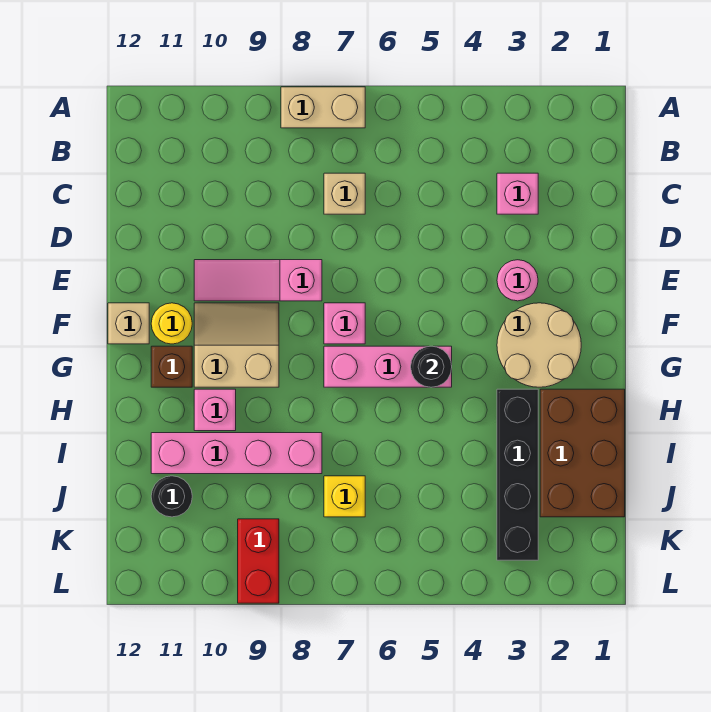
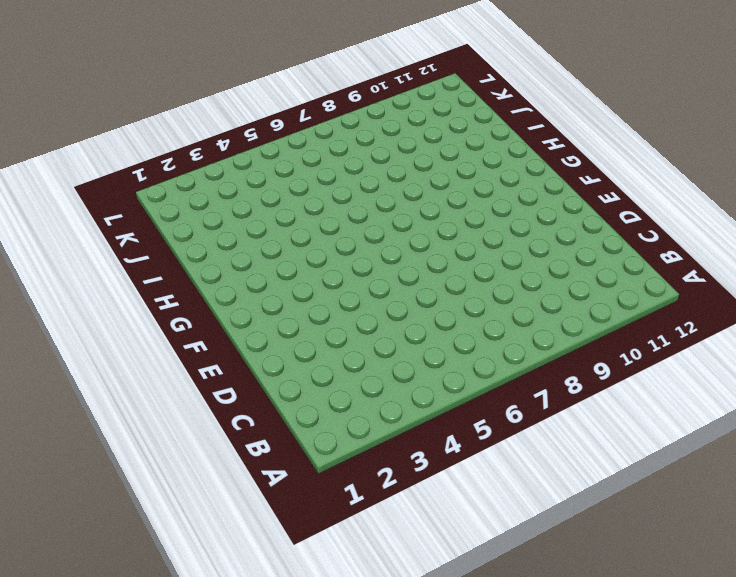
none -> tan brick A7:A8 level 1
none -> pink brick C3 level 1
none -> tan brick C7 level 1

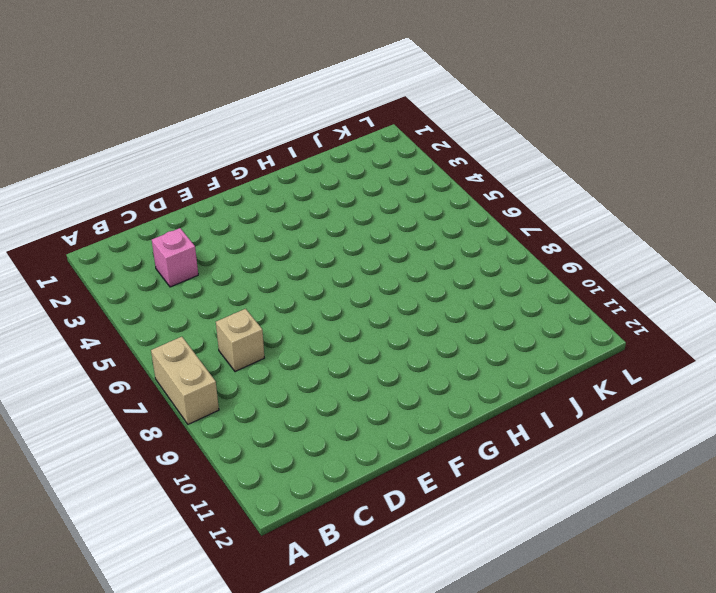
none -> pink round brick E3 level 1
none -> pink slope E8:E10 level 1 top 8
none -> tan round brick F2:G3 level 1

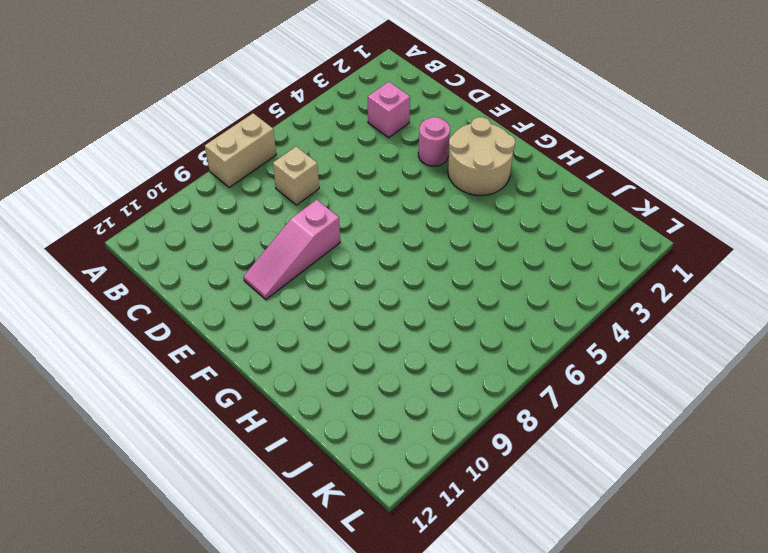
none -> pink brick F7 level 1
none -> tan slope F9:G10 level 1 top G
none -> yellow round brick F11 level 1

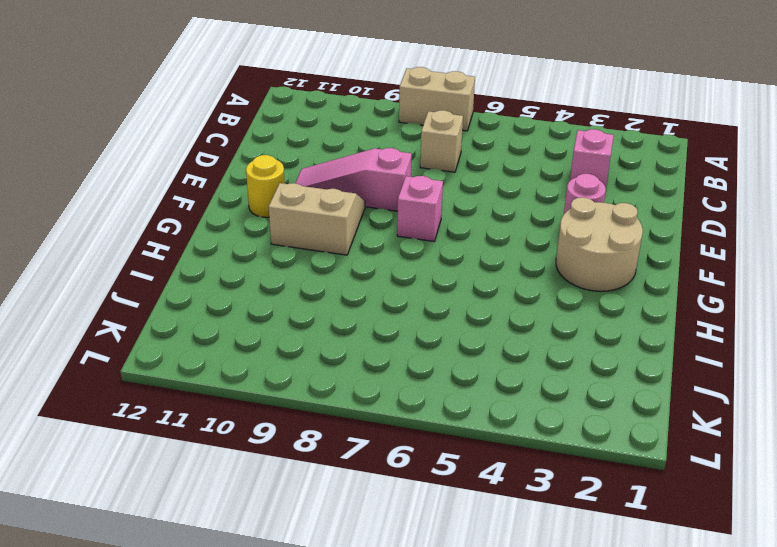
none -> tan brick F12 level 1
none -> pink brick G5:G7 level 1
none -> brown brick G11 level 1

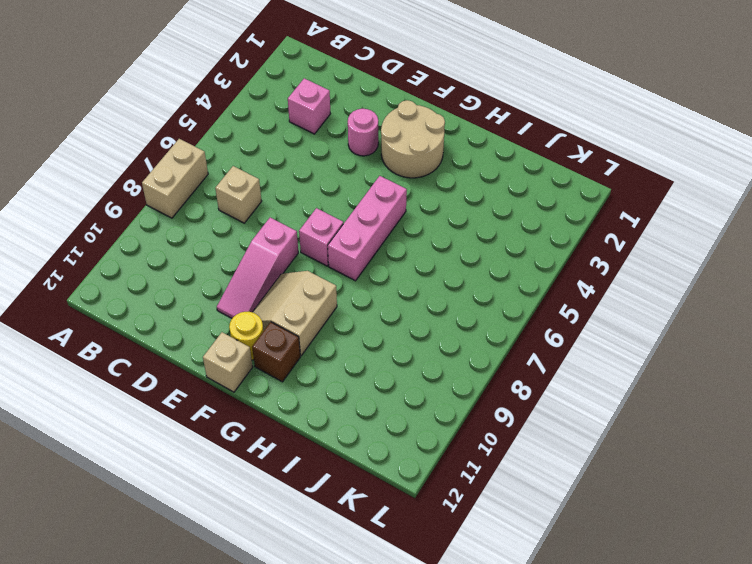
none -> brown brick H1:J2 level 1
none -> black brick H3:K3 level 1
none -> pink brick H10 level 1

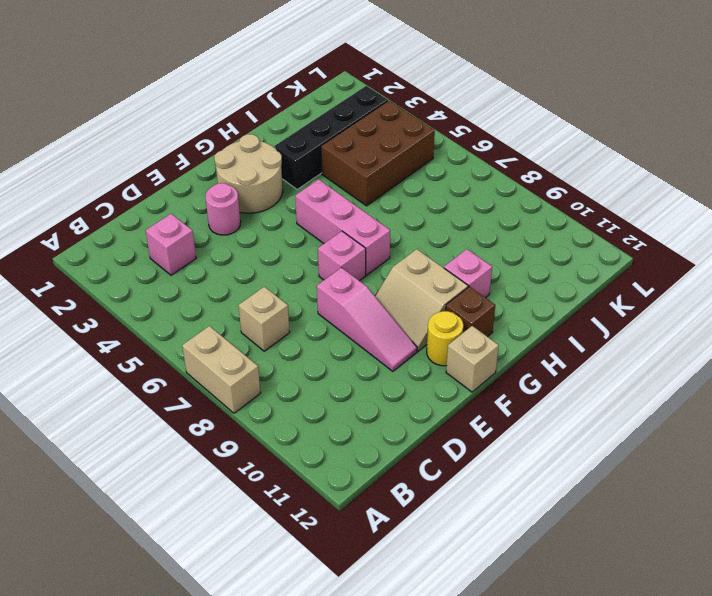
brown brick I4:K5 level 1 -> brown brick H1:J2 level 1
none -> pink brick I8:I11 level 1
none -> yellow brick J7 level 1
none -> black round brick J11 level 1

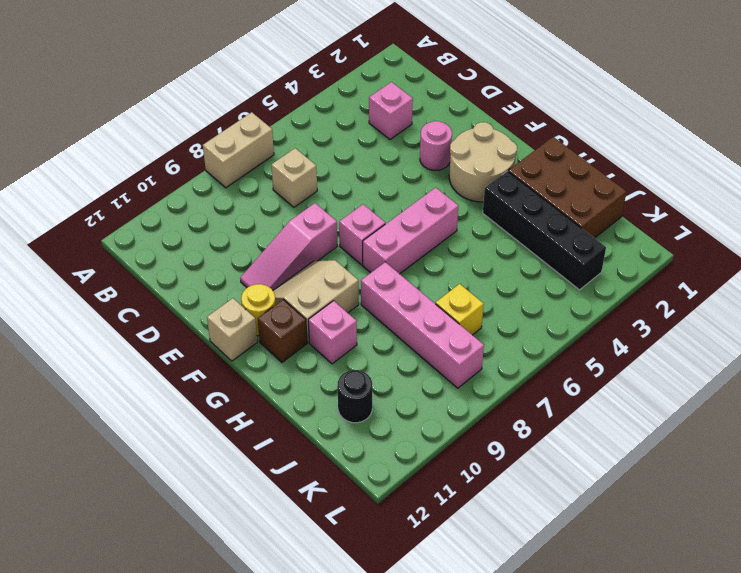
pink brick H8:K8 level 1 -> pink brick I8:I11 level 1
none -> red brick K9:L9 level 1
none -> black round brick G5 level 2

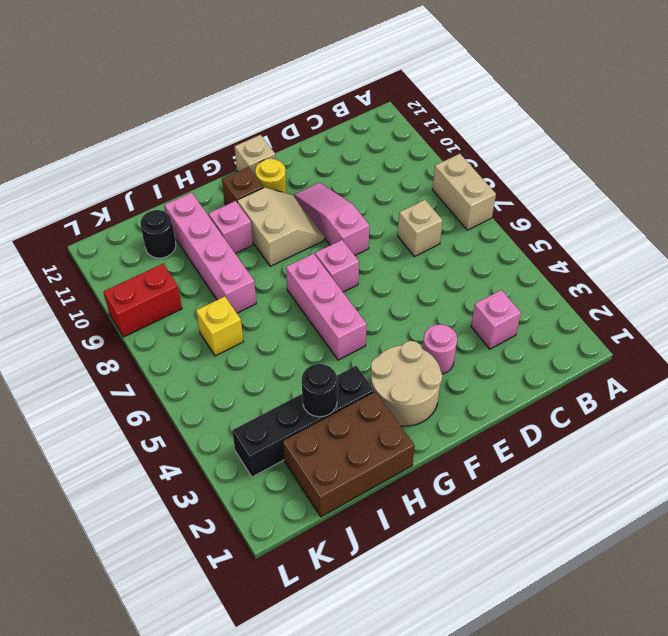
black round brick I3 level 2 -> black round brick G5 level 2

